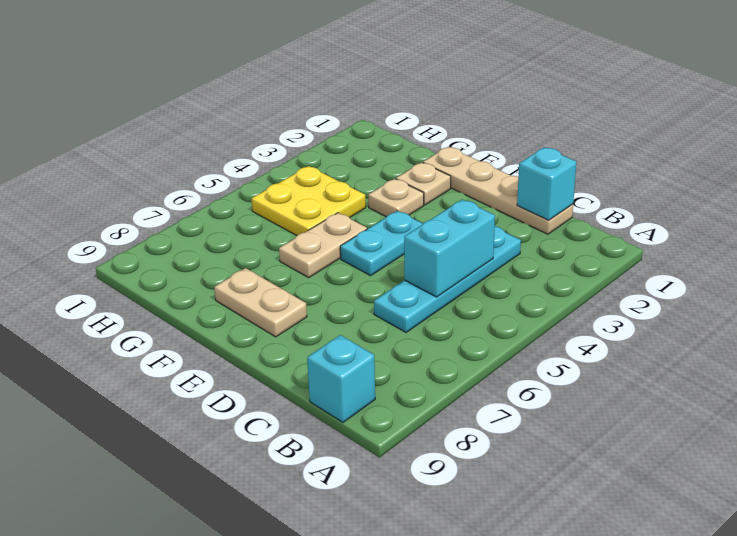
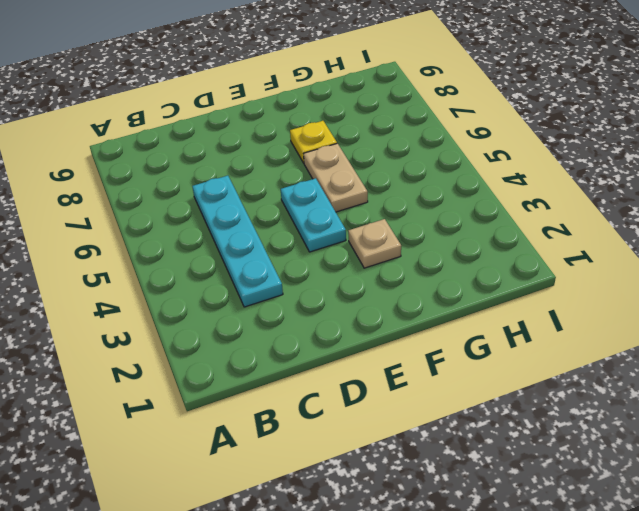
yellow plate F7 level 1 -> none
none -> cyan brick B9 level 1
none -> tan plate C1:F1 level 1

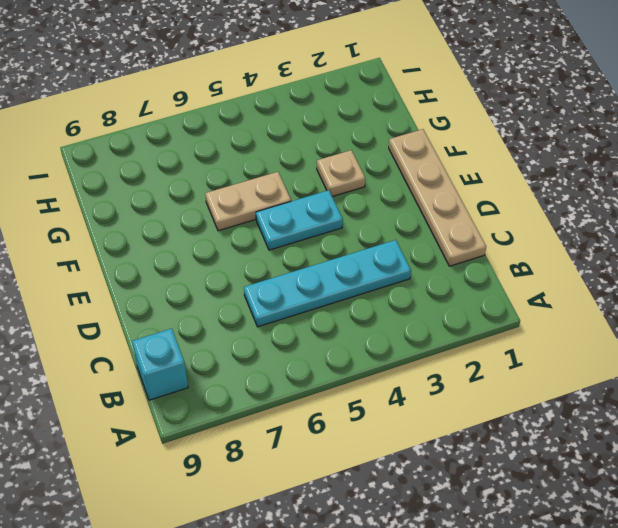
none -> tan plate E8:F8 level 1
none -> tan plate F2 level 1

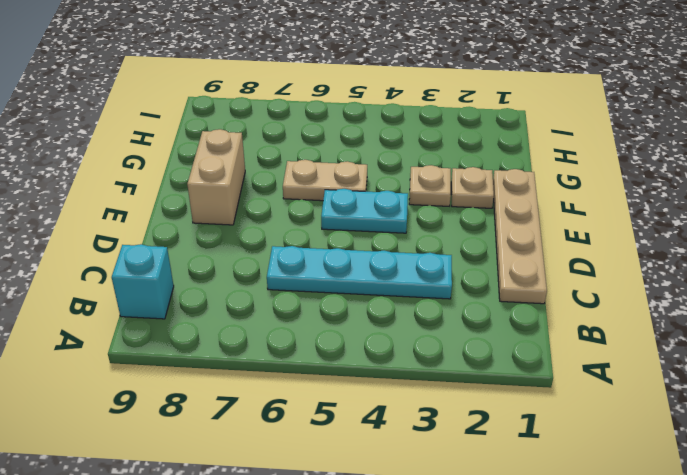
tan brick E8:F8 level 1 -> tan plate E8:F8 level 1
none -> yellow plate G4:H5 level 1
none -> cyan brick C1 level 2

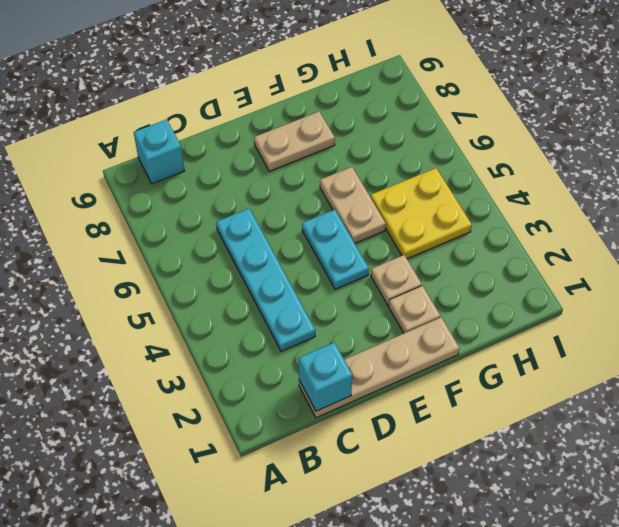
none -> cyan brick C4:C5 level 2

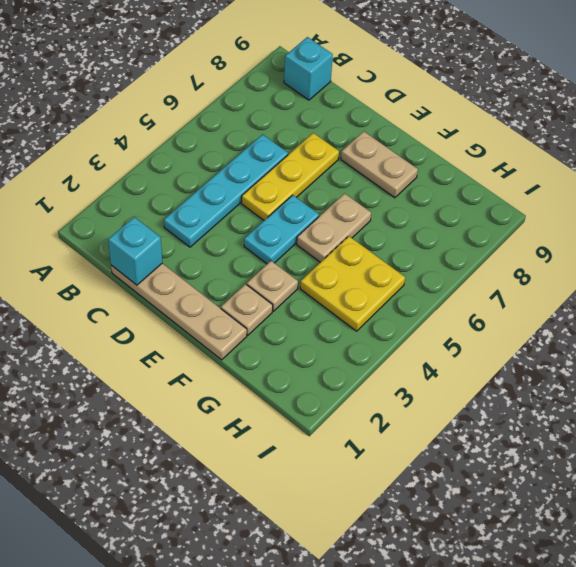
yellow plate D5:D7 level 1 -> none
none -> cyan brick C4:C5 level 2

